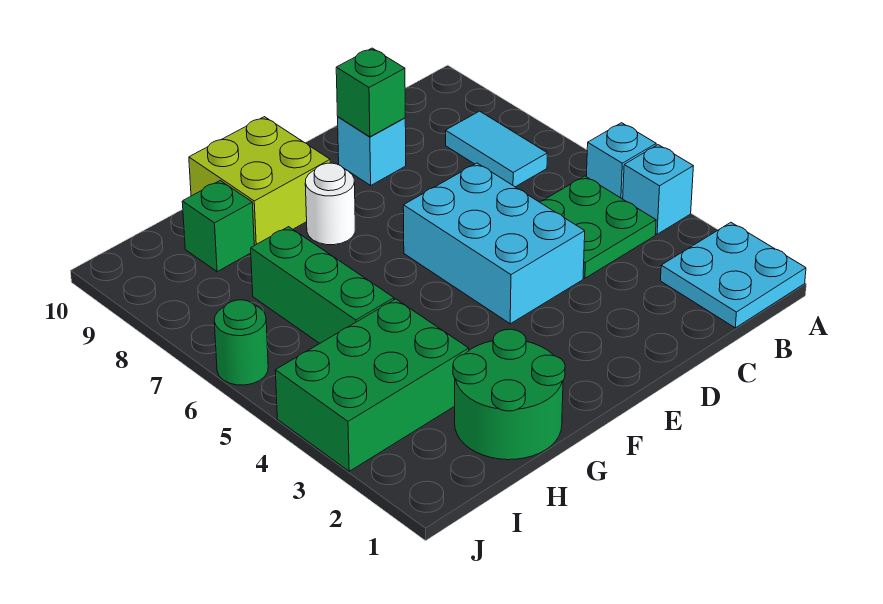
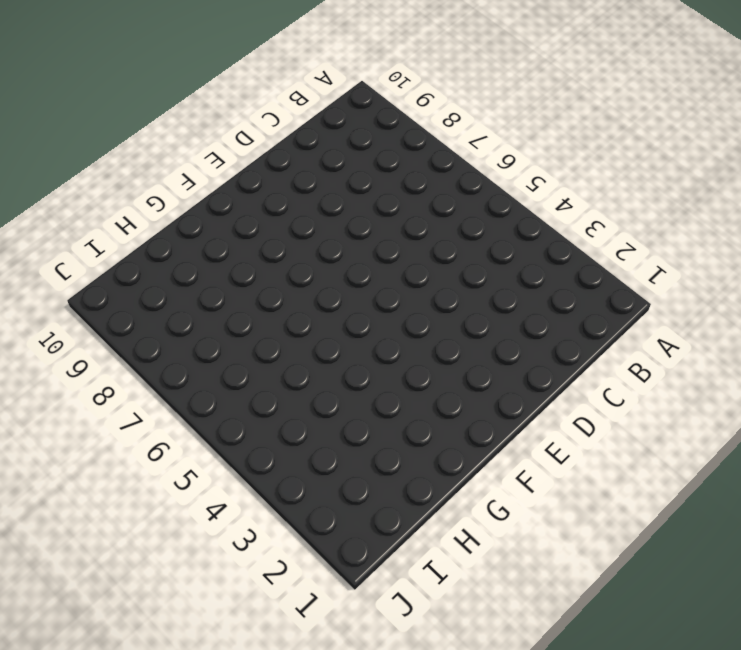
none -> cyan plate A1:B2 level 1
none -> cyan brick A4 level 1
none -> cyan brick A5 level 1

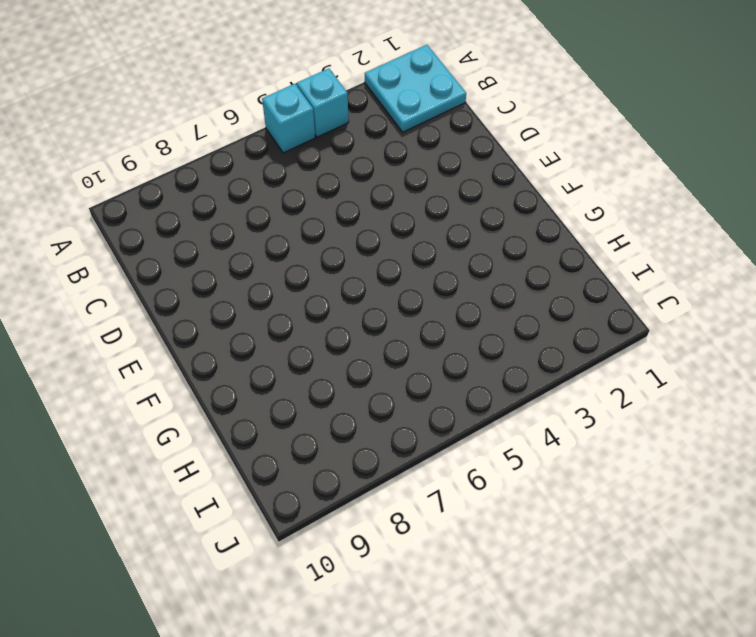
none -> green plate B4:C5 level 1
none -> cyan tile B7:B8 level 1
none -> cyan brick D4:E6 level 1

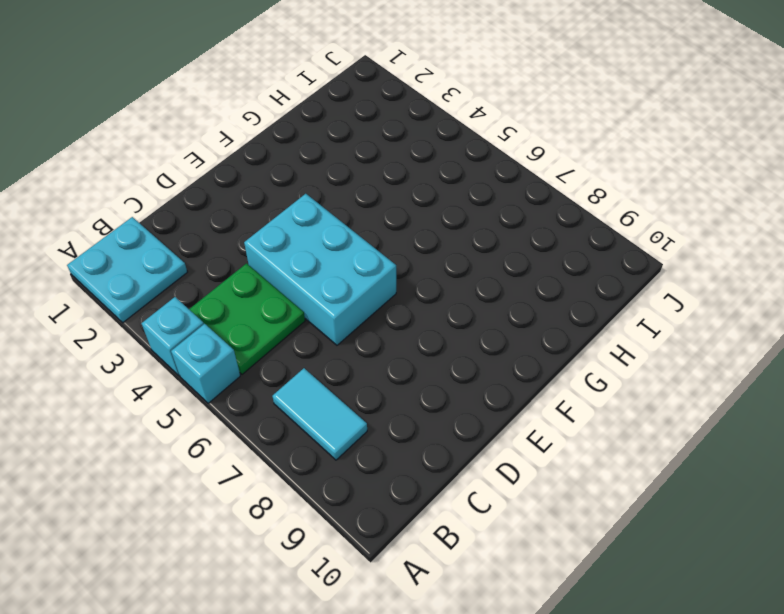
none -> cyan brick D9 level 1
none -> white round brick F8 level 1
none -> lime brick F9:G10 level 1

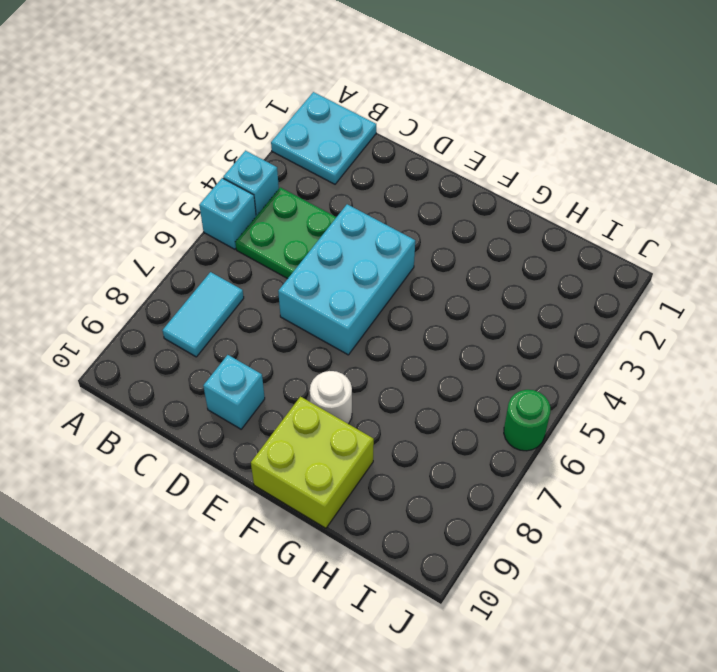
none -> green round brick G1:H2 level 1
none -> green brick H3:J4 level 1
none -> green brick H5:H7 level 1

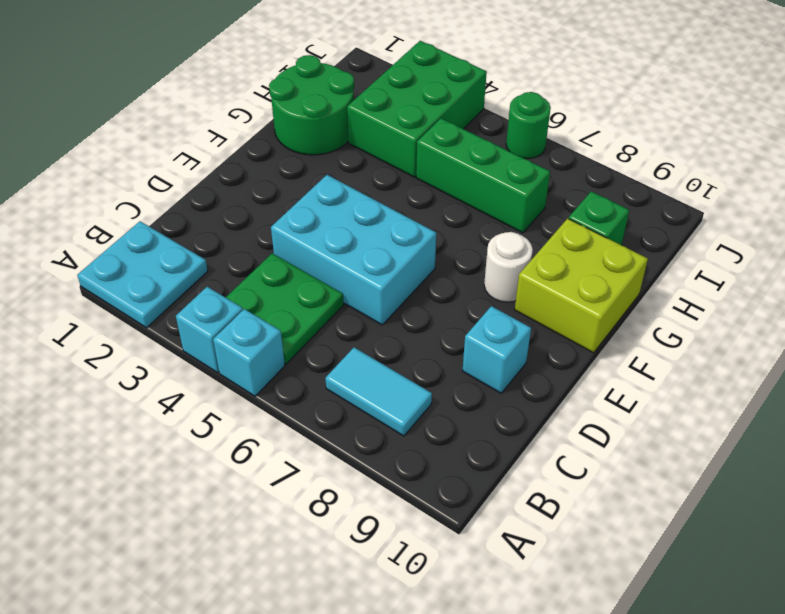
none -> green brick D9 level 2

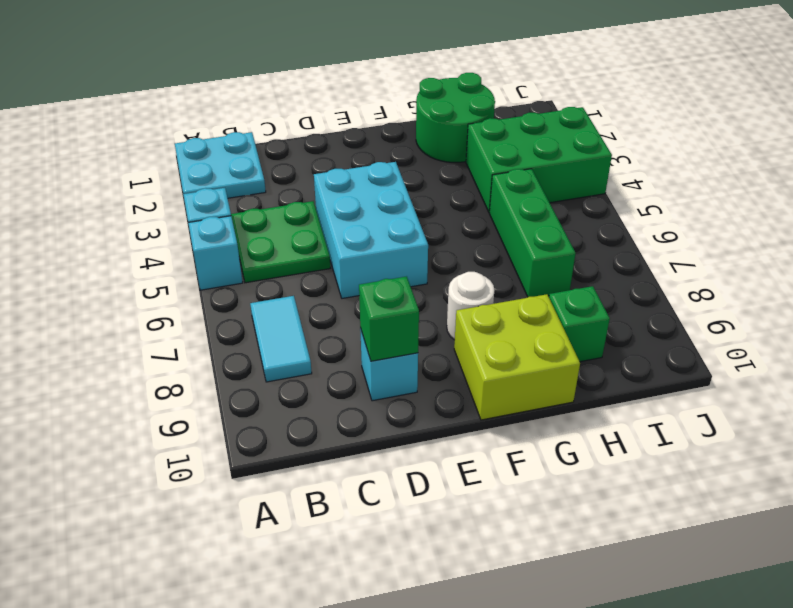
none -> green round brick J6 level 1

